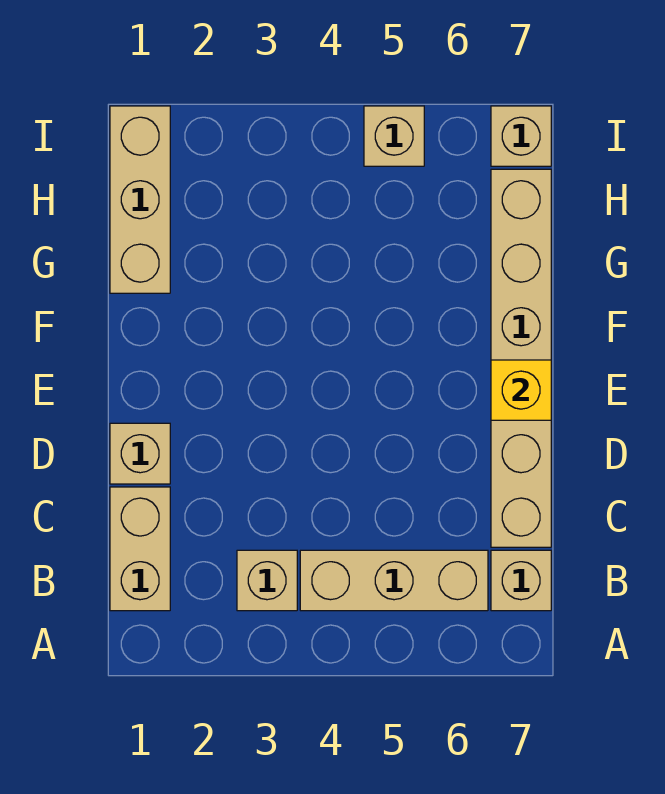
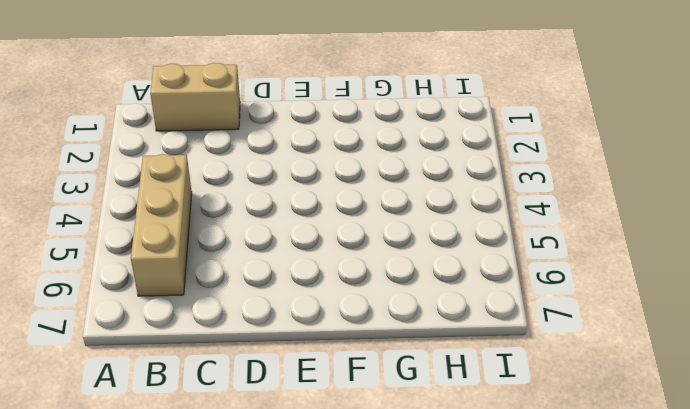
none -> tan brick B3 level 1
none -> tan brick B7 level 1

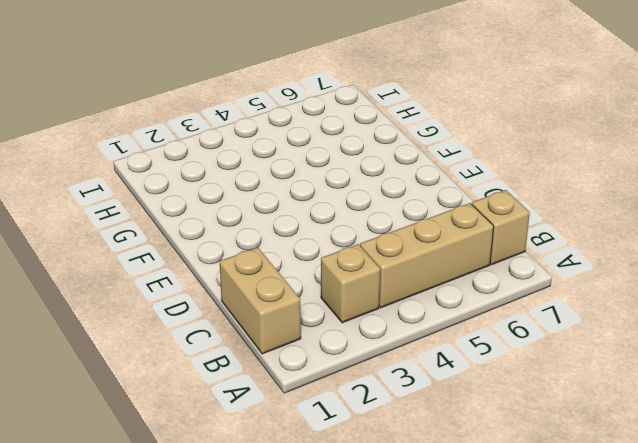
none -> tan brick C7:H7 level 1
none -> tan brick D1 level 1

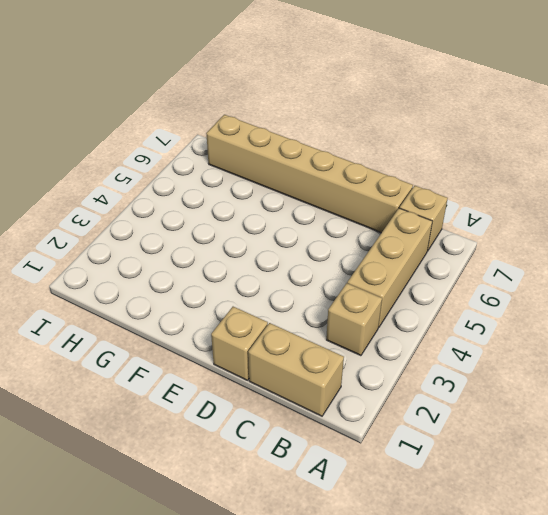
none -> tan brick G1:I1 level 1
none -> tan brick I5 level 1

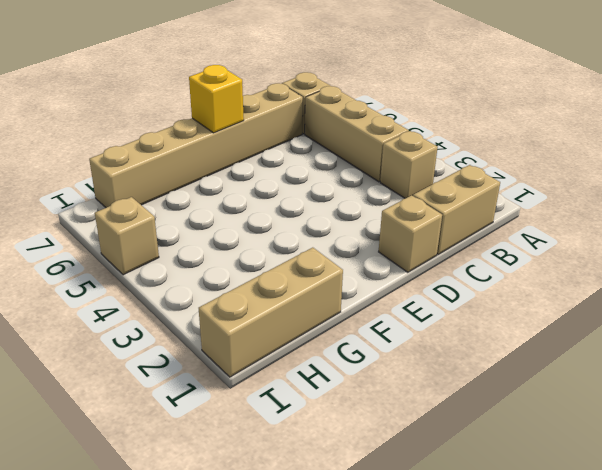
none -> tan brick I7 level 1

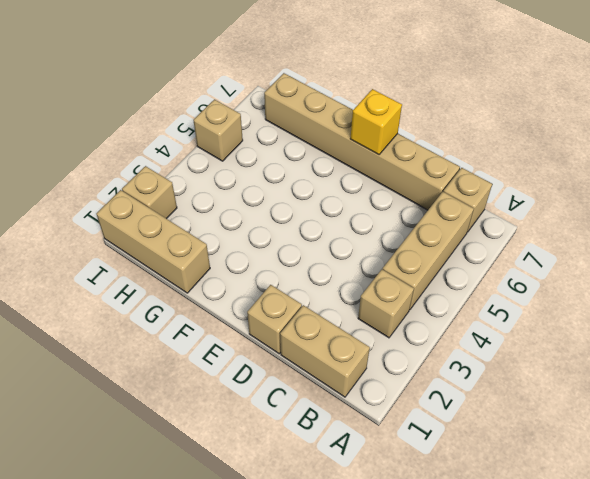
tan brick I2 level 1 -> tan brick I7 level 1

